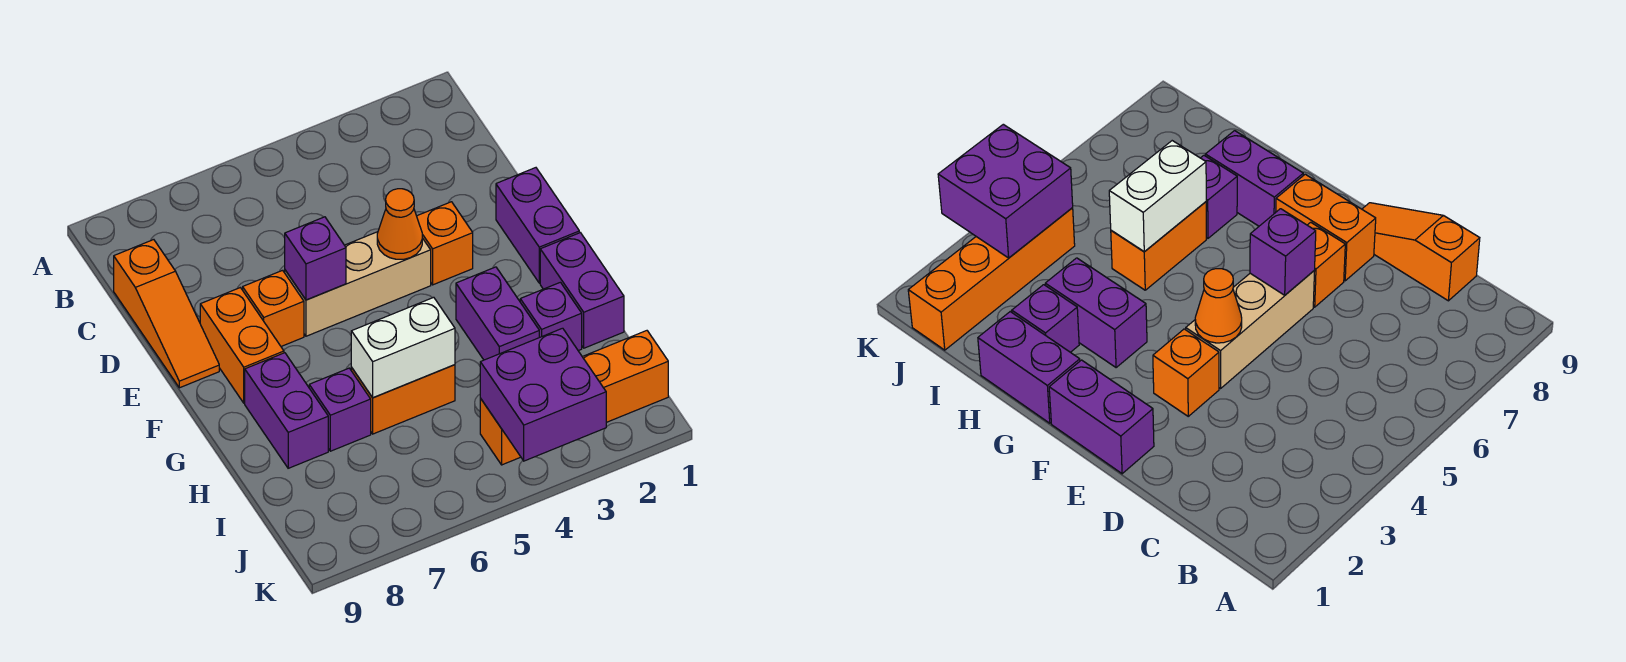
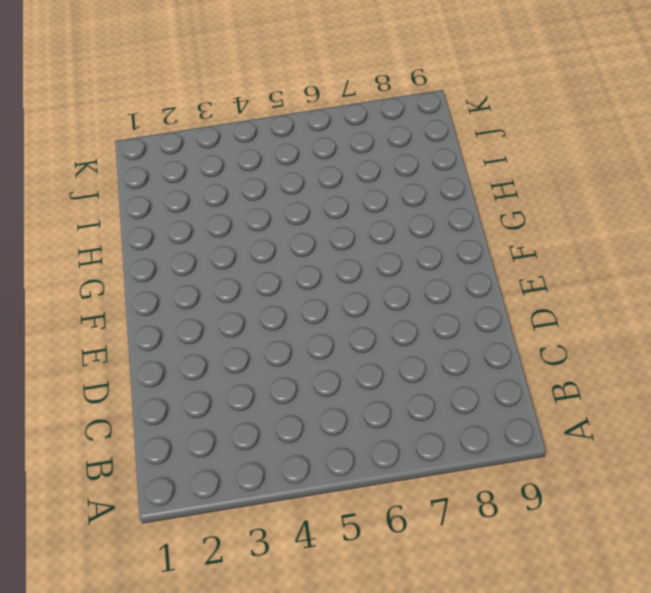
none -> orange slope C9:E9 level 1 top C
none -> purple brick E1:F1 level 1
none -> orange brick E3 level 1

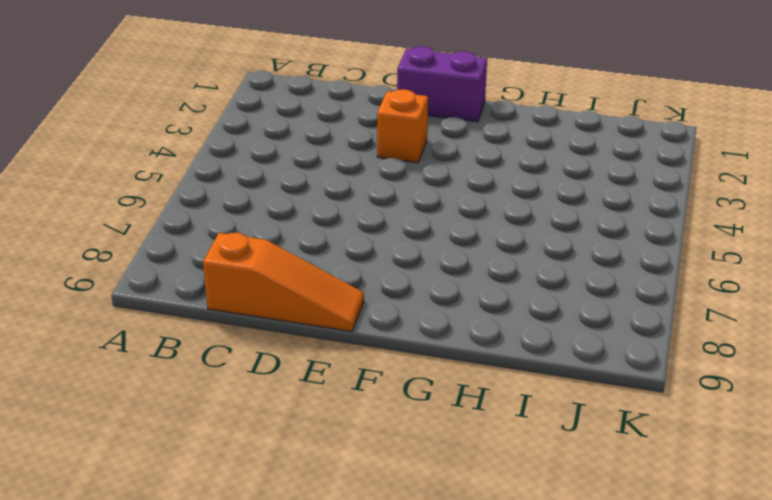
none -> tan brick E4:E6 level 1
none -> orange brick E7 level 1
none -> orange brick E8:F8 level 1

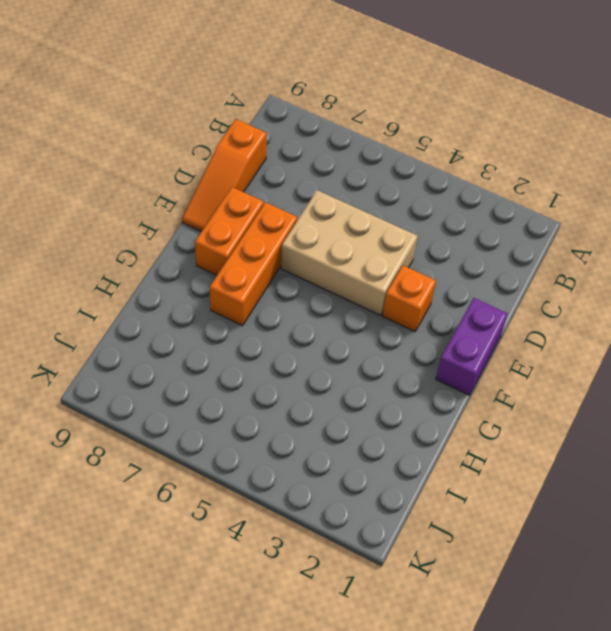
tan brick D4:E6 level 1 -> tan brick E4:E6 level 1
orange brick E7:G7 level 1 -> orange brick E7 level 1
none -> purple brick G1:H1 level 1
none -> purple brick G3:H3 level 1
none -> purple brick G8:H8 level 1

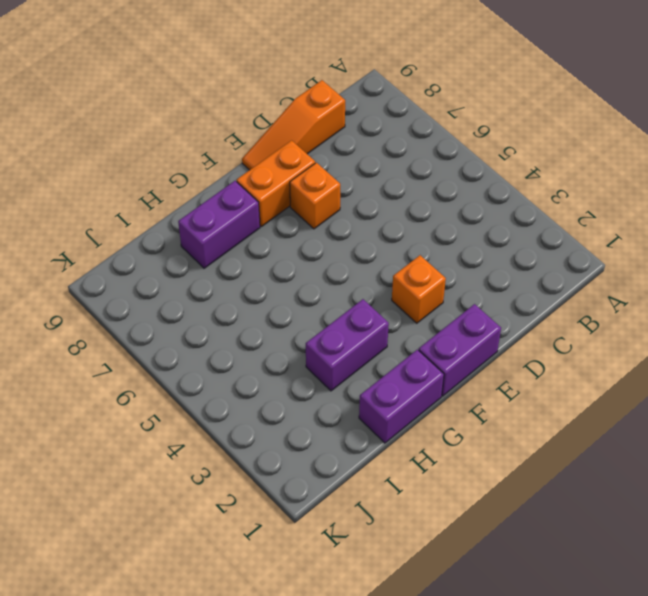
none -> tan brick E4:E6 level 1
none -> purple brick H2 level 1
none -> orange brick H5:H6 level 1

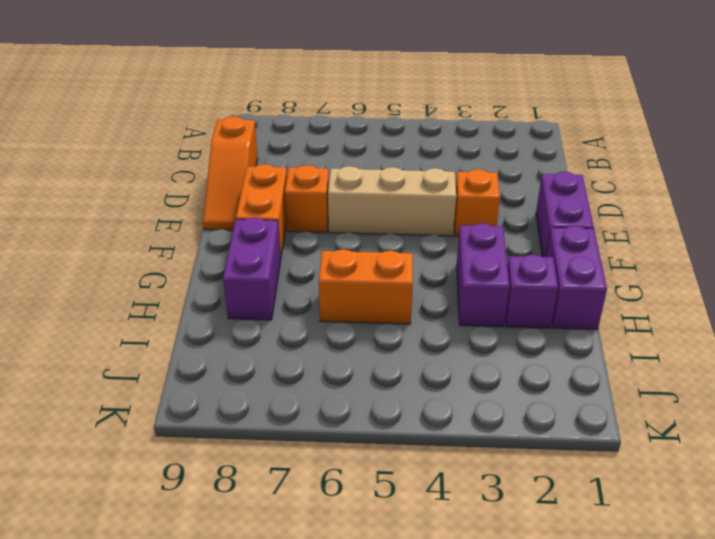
none -> purple brick H7 level 1
none -> orange brick J1:J4 level 1
none -> orange cone E4 level 2

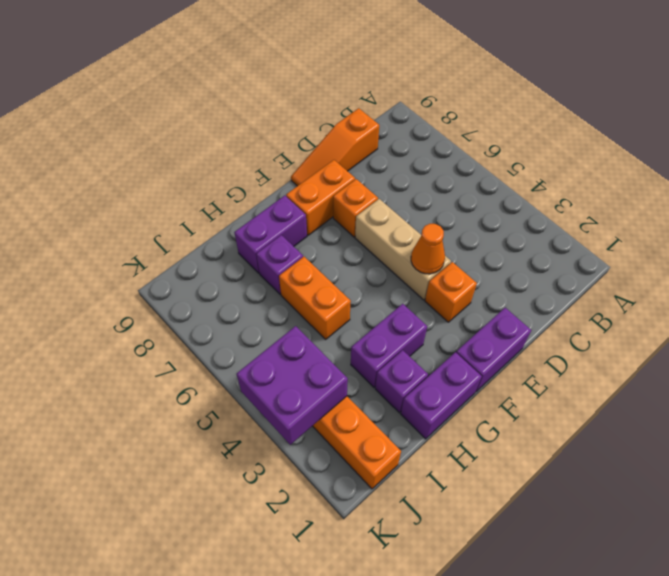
none -> purple brick E6 level 2
none -> white brick H5:H6 level 2

